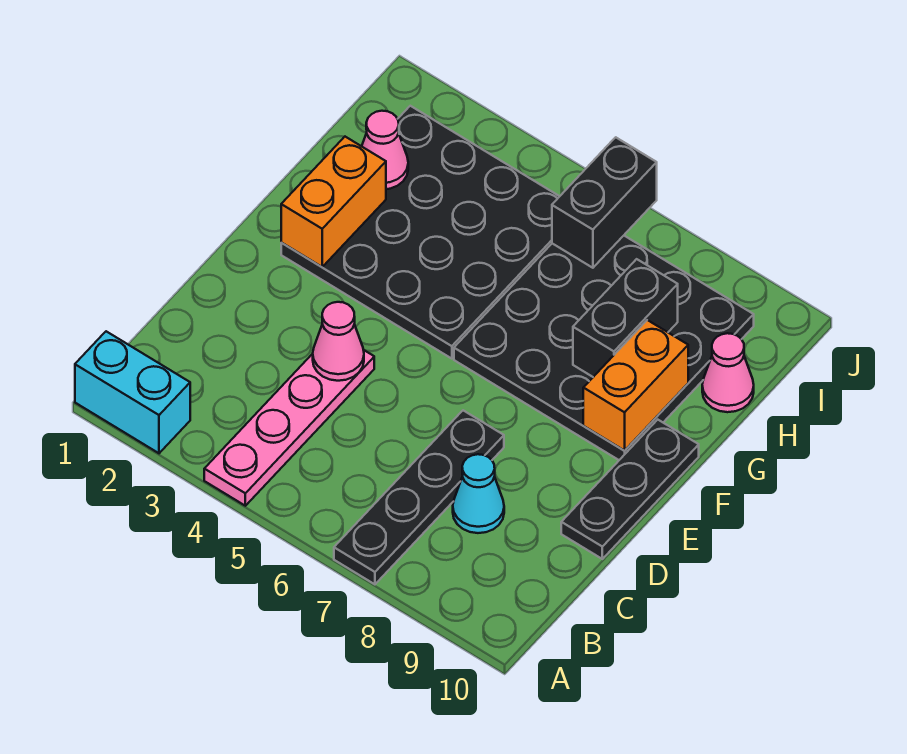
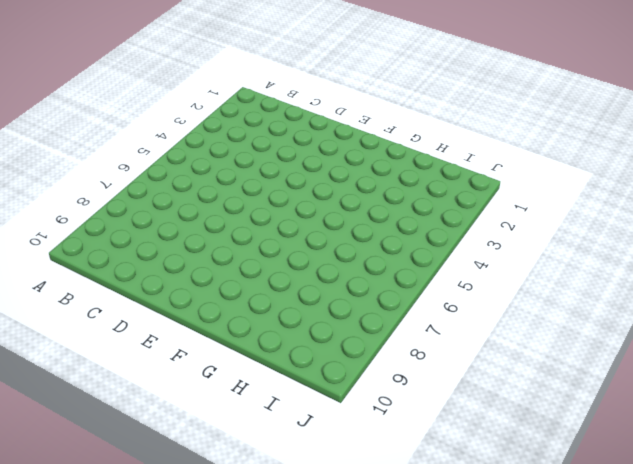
none -> cyan brick A1:A2 level 1
none -> pink plate A4:D4 level 1
none -> black plate A7:D7 level 1

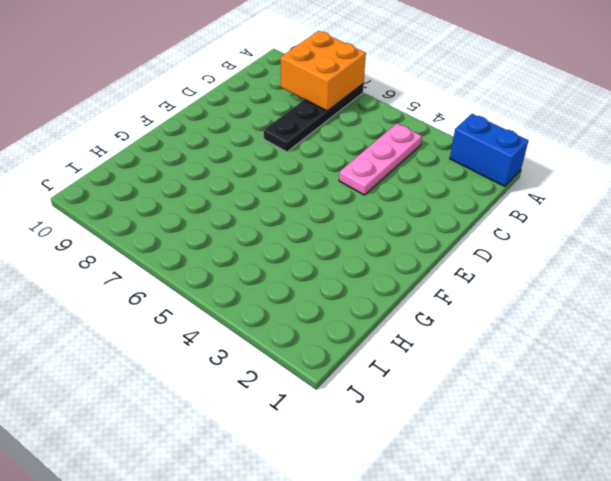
blue brick A1:A2 level 1 -> cyan brick A1:A2 level 1
orange brick A7:B8 level 2 -> none
pink plate B4:D4 level 1 -> pink plate A4:D4 level 1
none -> cyan cone C8 level 1
none -> black plate D10:F10 level 1
none -> black plate F2:I5 level 1

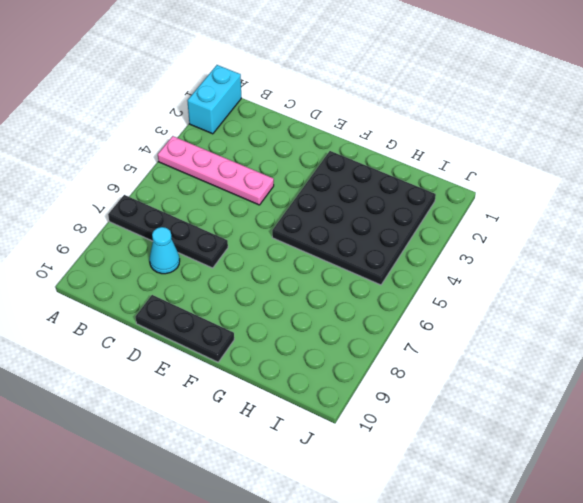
none -> black plate F6:I9 level 1
none -> pink cone H10 level 1
none -> pink cone D4 level 2

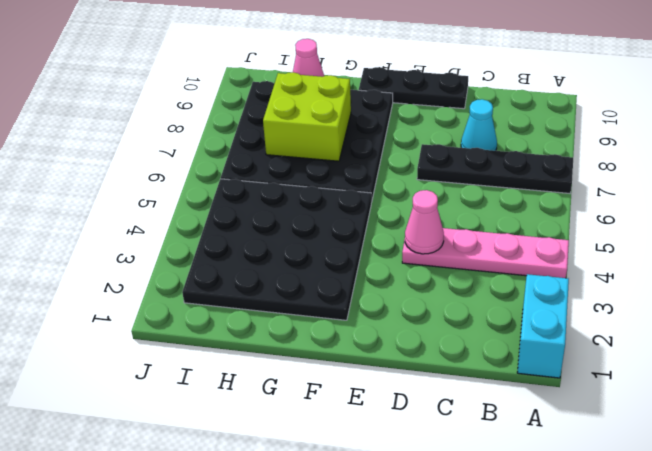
lime brick G7:H8 level 2 -> black brick G8:H8 level 2
none -> orange brick F2:G2 level 2
none -> orange brick F9:G9 level 2
none -> pink cone H2 level 2

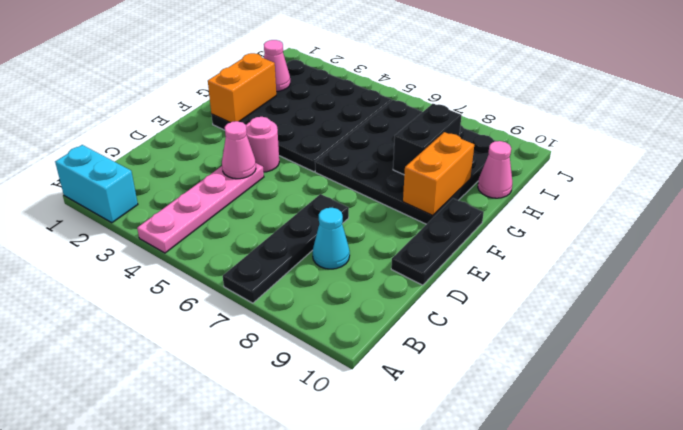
pink round brick E4 level 1 -> none
none -> black brick I6:J6 level 2

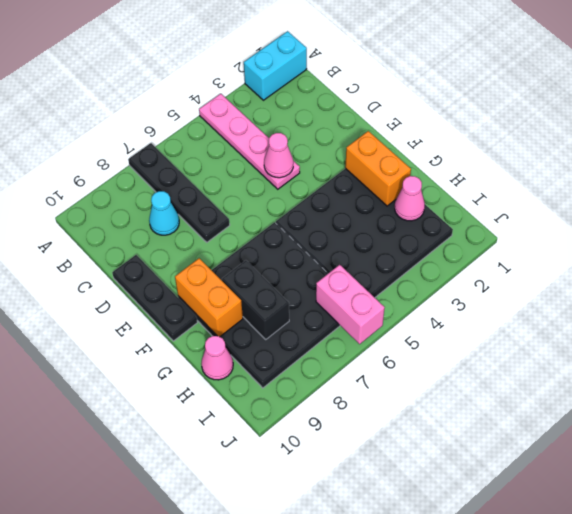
pink brick I6:J6 level 2 -> black brick I6:J6 level 2

